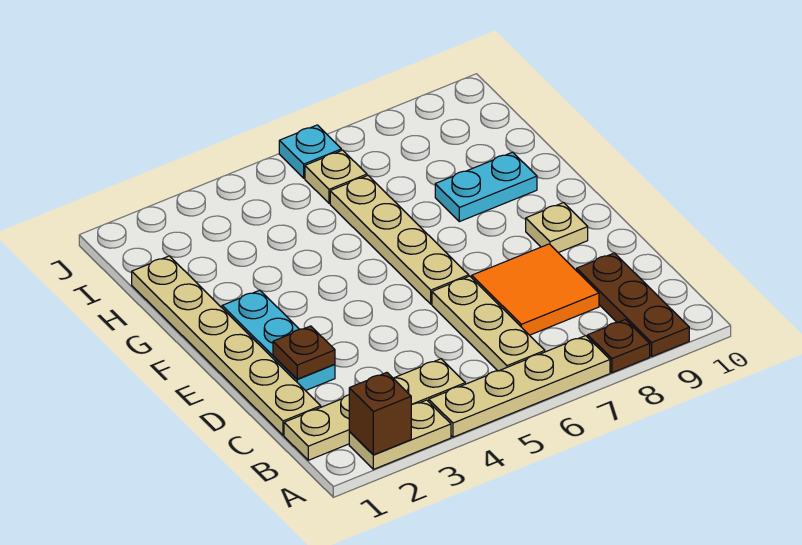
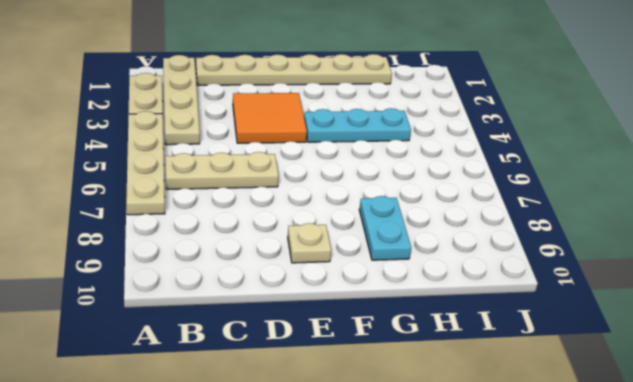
orange tile D3:E4 level 1 -> orange tile C7:D8 level 1
cyan plate F4:H4 level 1 -> cyan plate D2:F2 level 1
none -> brown plate A8 level 1
none -> brown plate A9:C9 level 1
none -> tan plate E6:H6 level 1

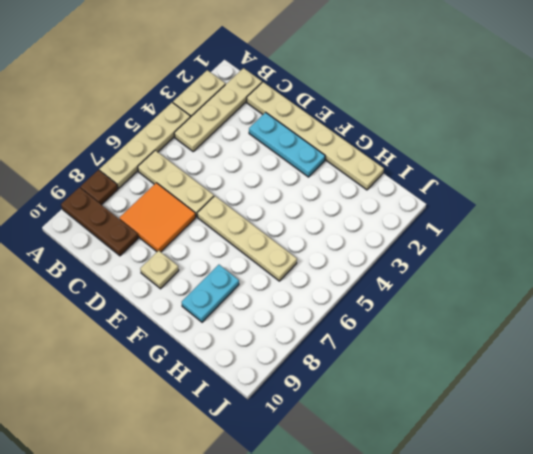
none -> tan plate I6 level 1
none -> cyan plate J6 level 1
none -> brown brick A2 level 2

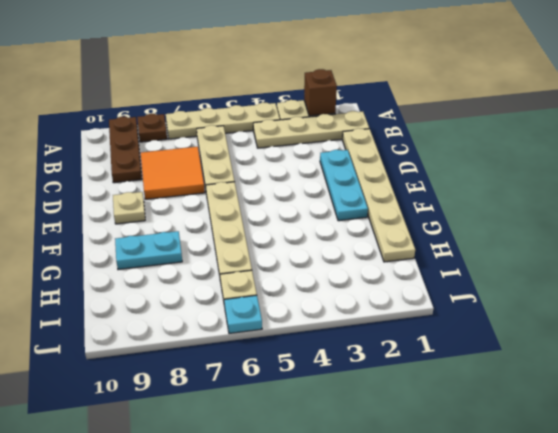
none -> brown plate D2 level 2

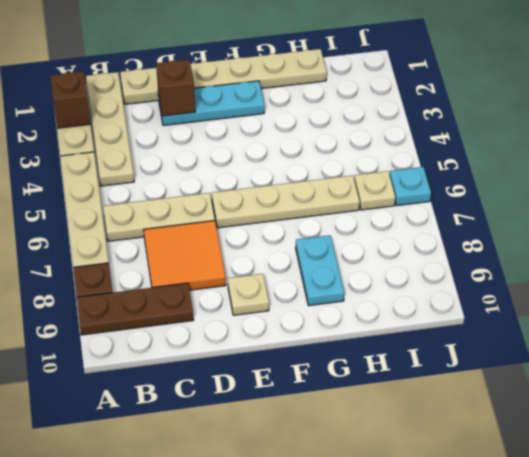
brown brick D2 level 2 -> brown plate D2 level 2

